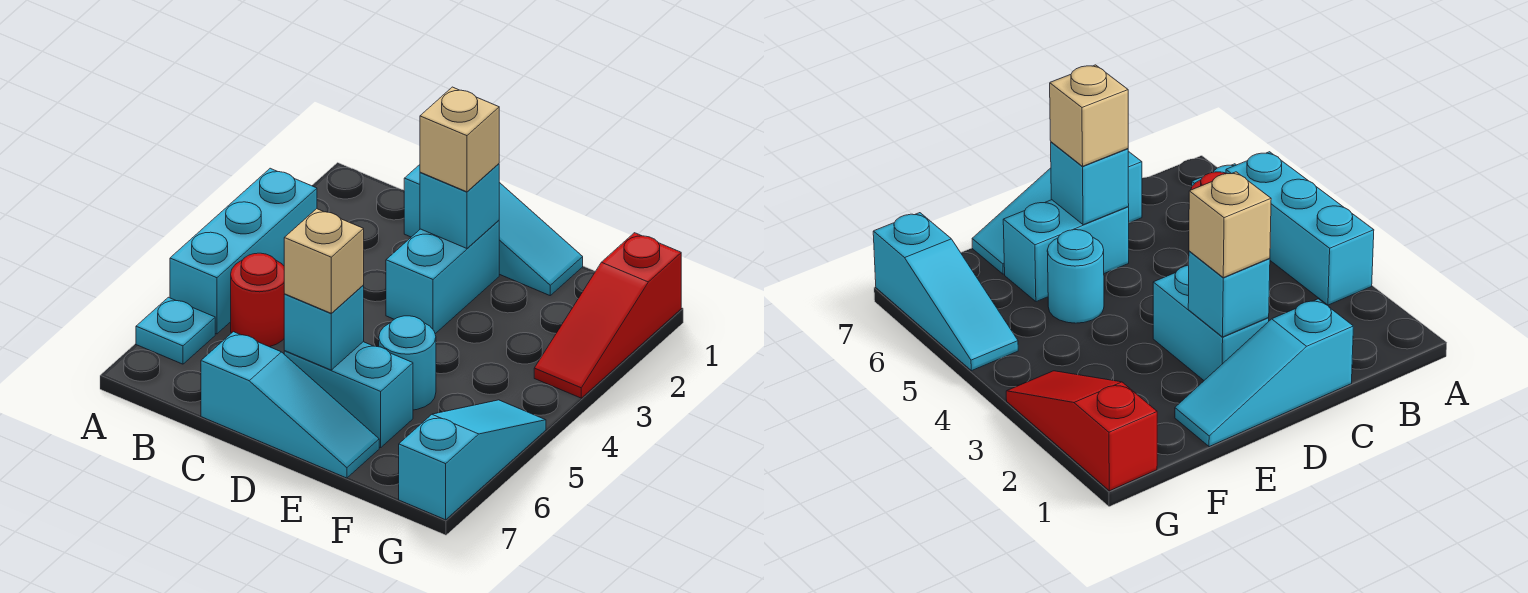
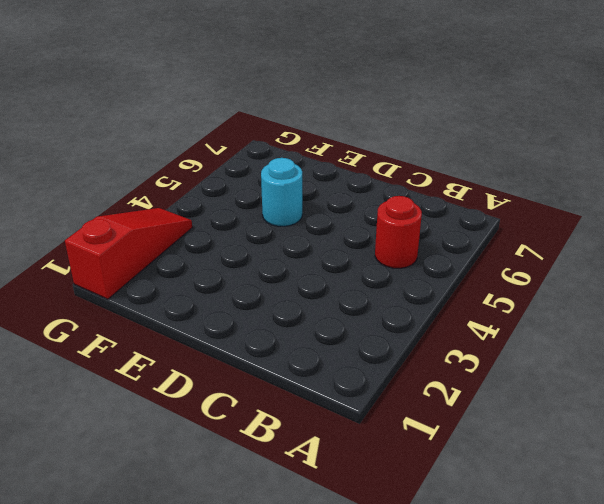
none -> cyan brick A3:A5 level 1
none -> cyan plate A6 level 1
none -> cyan slope C1:E1 level 1 top C

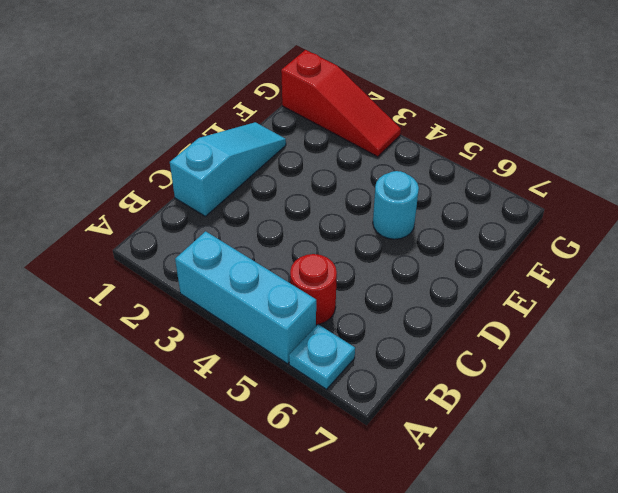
none -> cyan slope C7:E7 level 1 top C
none -> cyan brick D2:D3 level 1
none -> cyan brick D6:E6 level 1

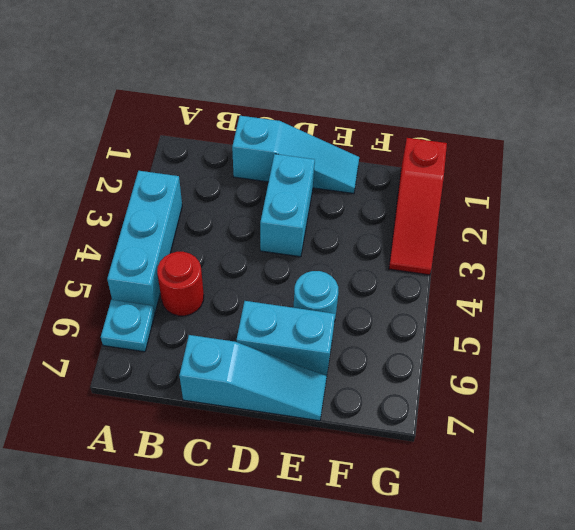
none -> cyan slope G5:G7 level 1 top 7
none -> cyan brick D2 level 2
none -> cyan brick D6 level 2

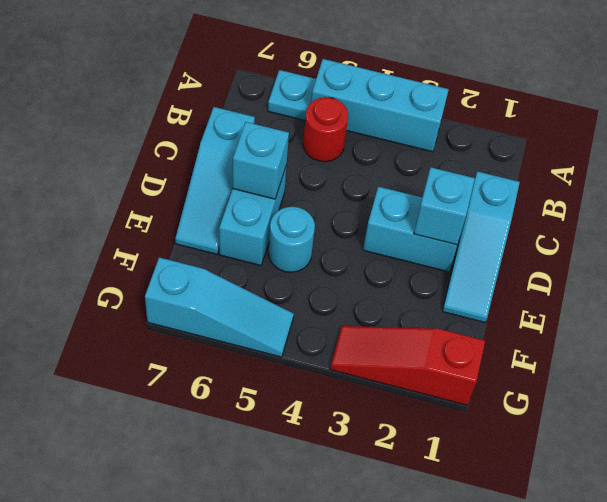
none -> tan brick D2 level 3
none -> tan brick D6 level 3

